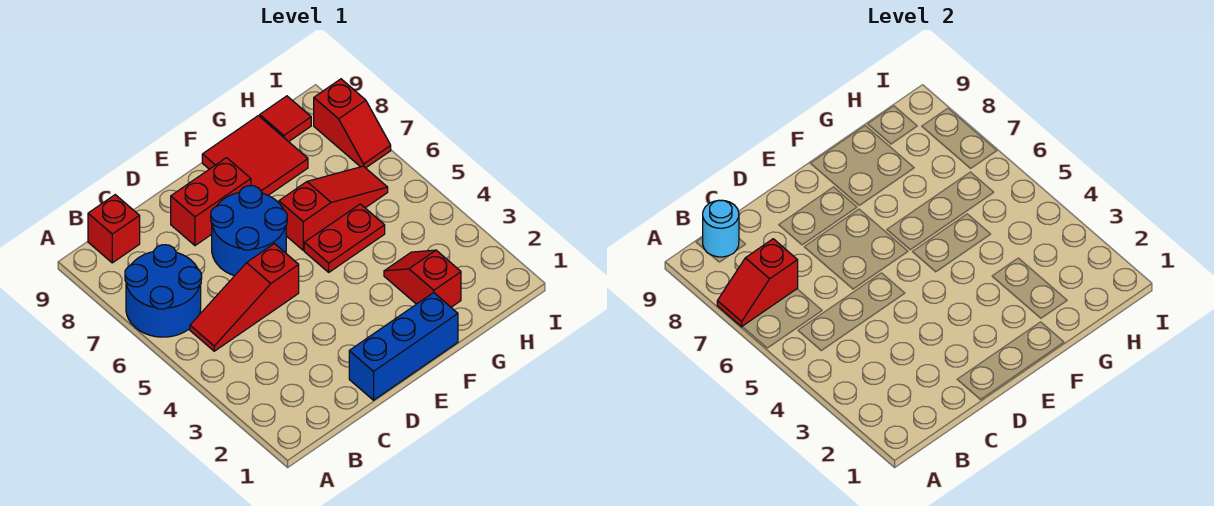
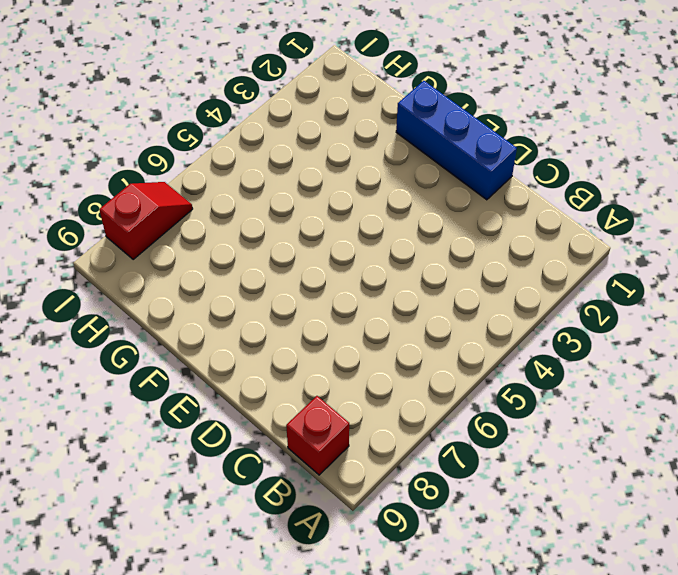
none -> blue round brick A6:B7 level 1
none -> red slope B5:D5 level 1 top D
none -> blue round brick D6:E7 level 1

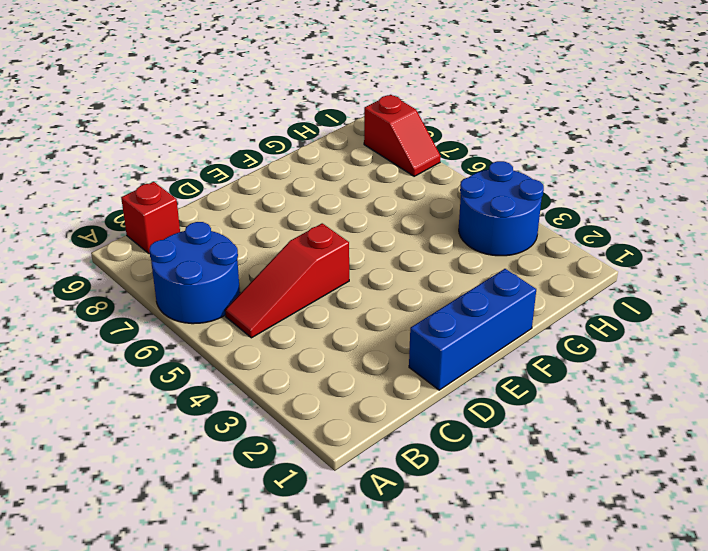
blue round brick H3:I4 level 1 -> blue round brick D6:E7 level 1
none -> red brick D8:E8 level 1
none -> red plate F5:G5 level 1
none -> red slope F6:H6 level 1 top F

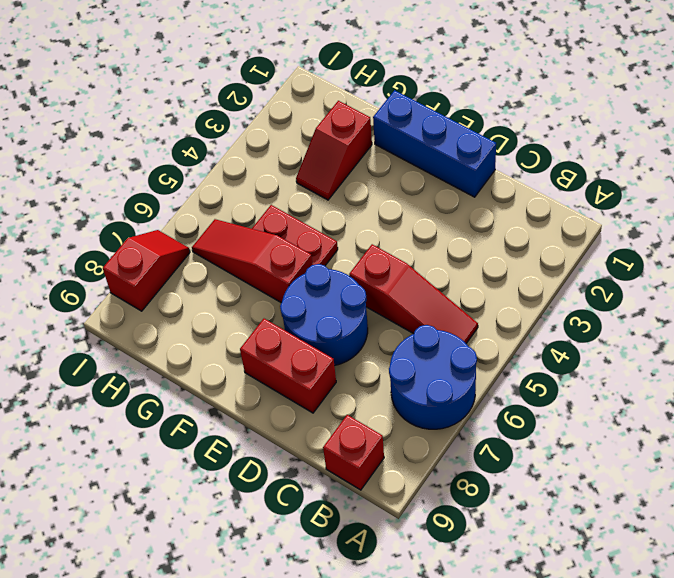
none -> red tile F8:G9 level 1
none -> red tile H9 level 1
none -> red slope A7:B7 level 2 top B

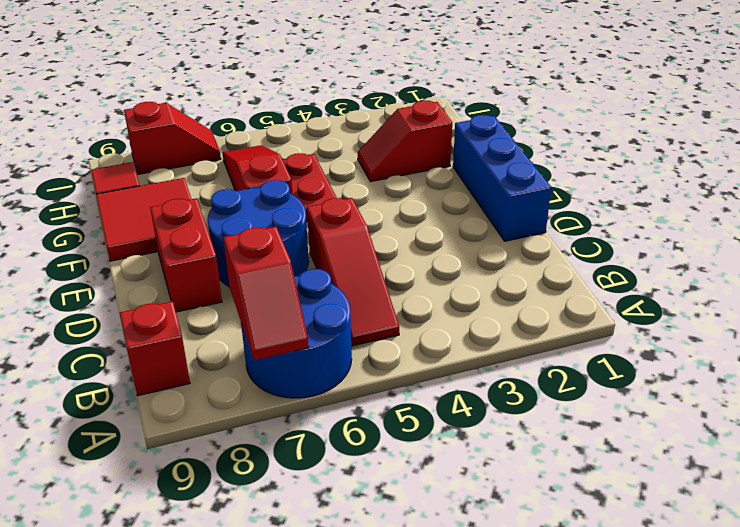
none -> cyan round brick B9 level 2

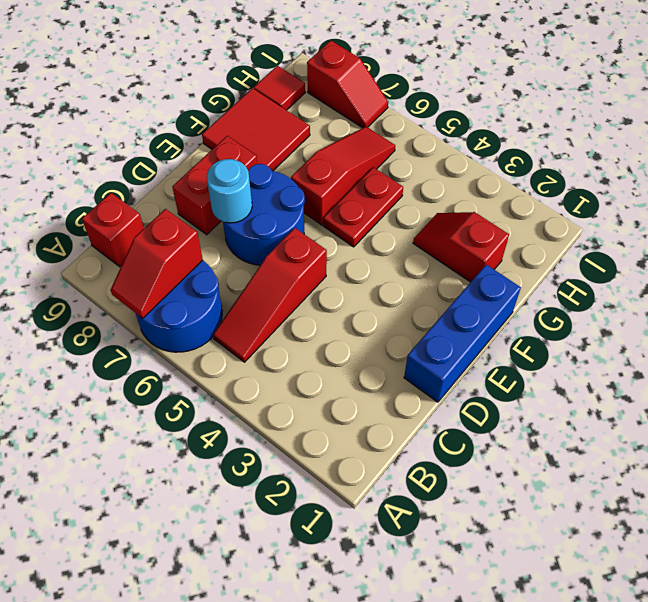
cyan round brick D7 level 2 -> cyan round brick B9 level 2

